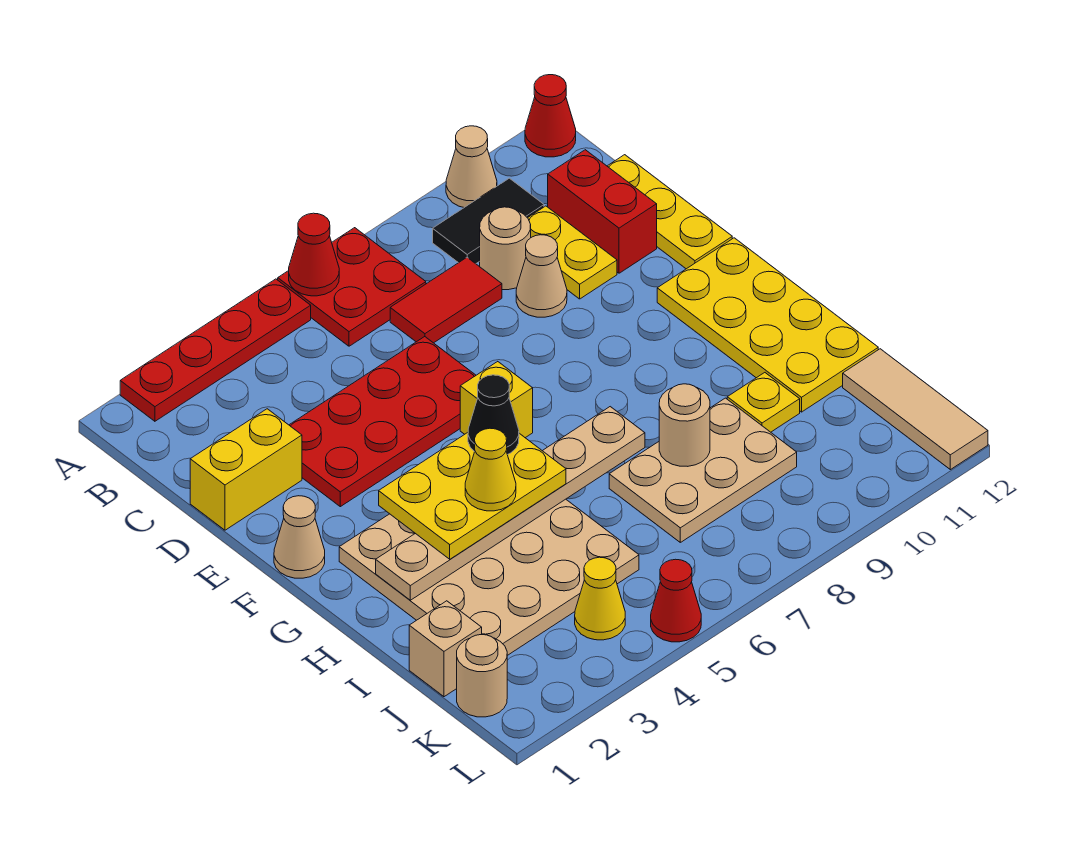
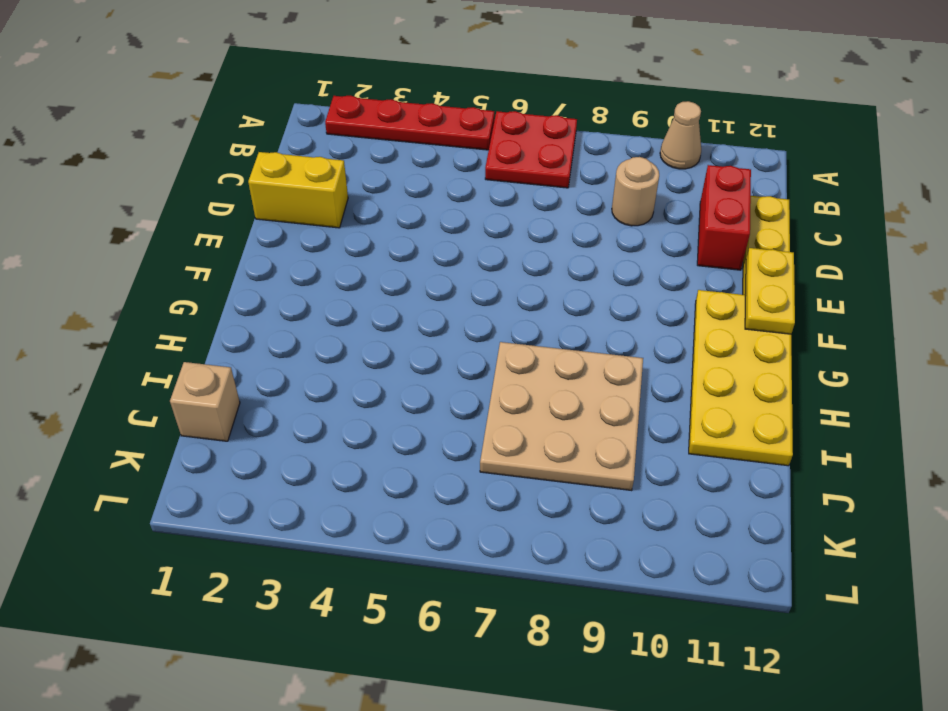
yellow plate E12:F12 level 2 -> yellow plate C10:D10 level 1
tan plate H7:J9 level 1 -> tan plate I7:J9 level 1
none -> red cone A12 level 1
none -> black tile B9:B10 level 1
none -> red tile C7:C8 level 1
none -> red plate D3:E6 level 1

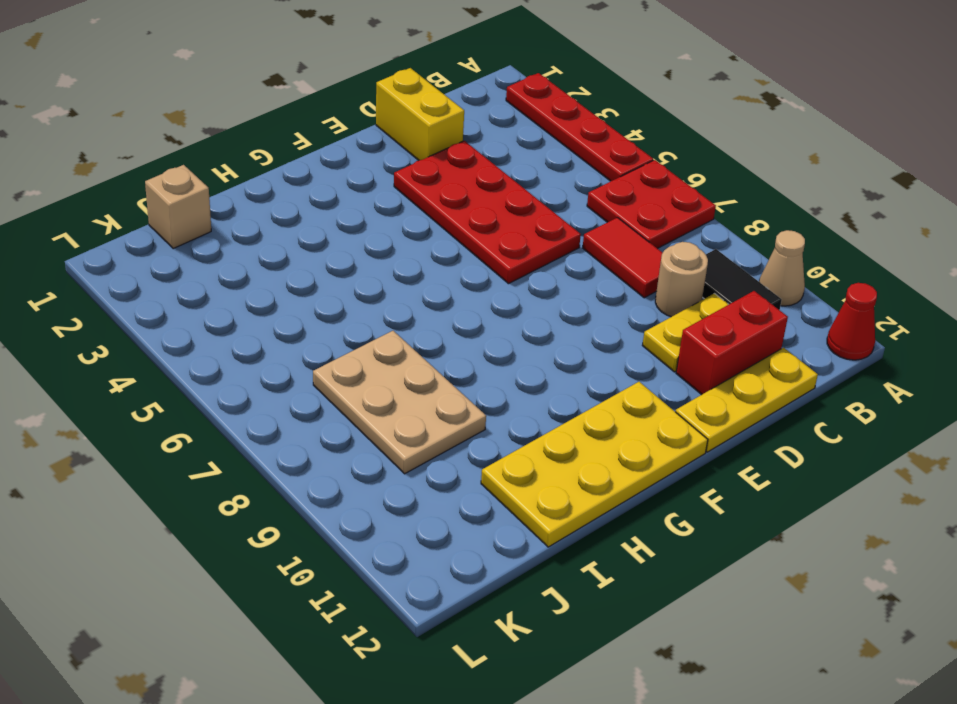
none -> tan cone D9 level 1
none -> tan cone F1 level 1
none -> yellow brick F6 level 1
none -> tan plate G2:J5 level 1

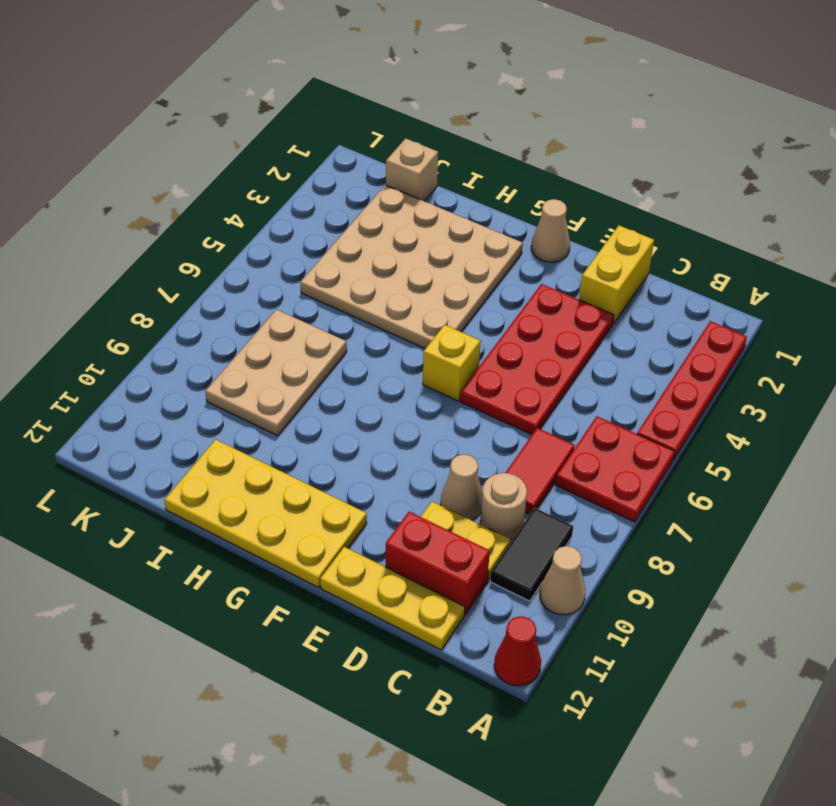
none -> yellow plate I10 level 1
none -> tan tile J12:L12 level 1
none -> tan round brick K1 level 1
none -> yellow cone K4 level 1

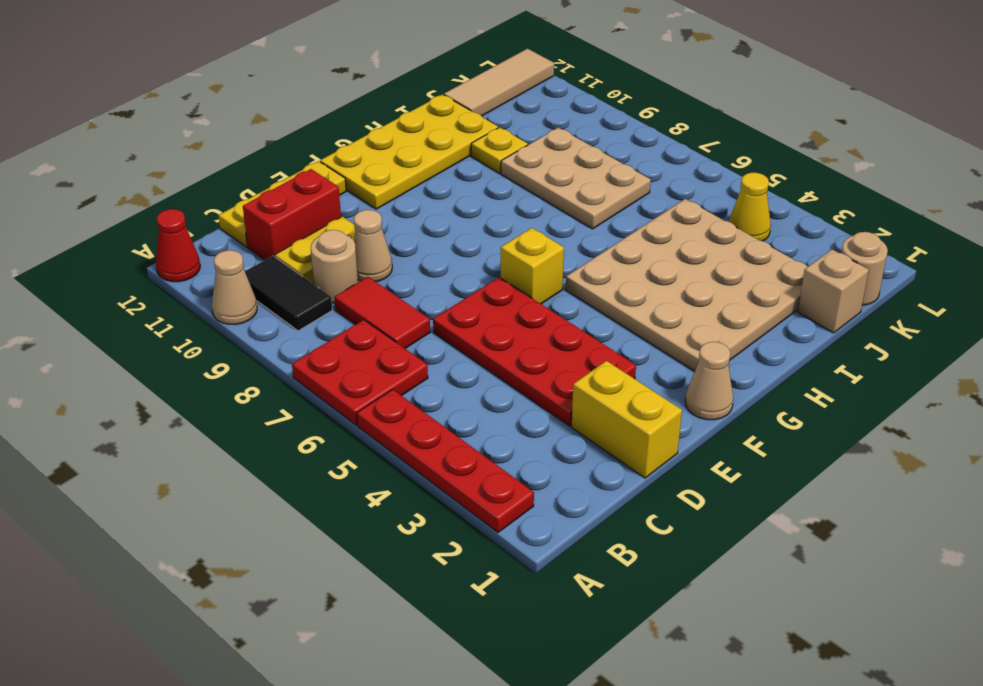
none -> red cone L5 level 1
none -> red cone A6 level 2
none -> tan plate H2:H7 level 2
none -> tan round brick I8 level 2

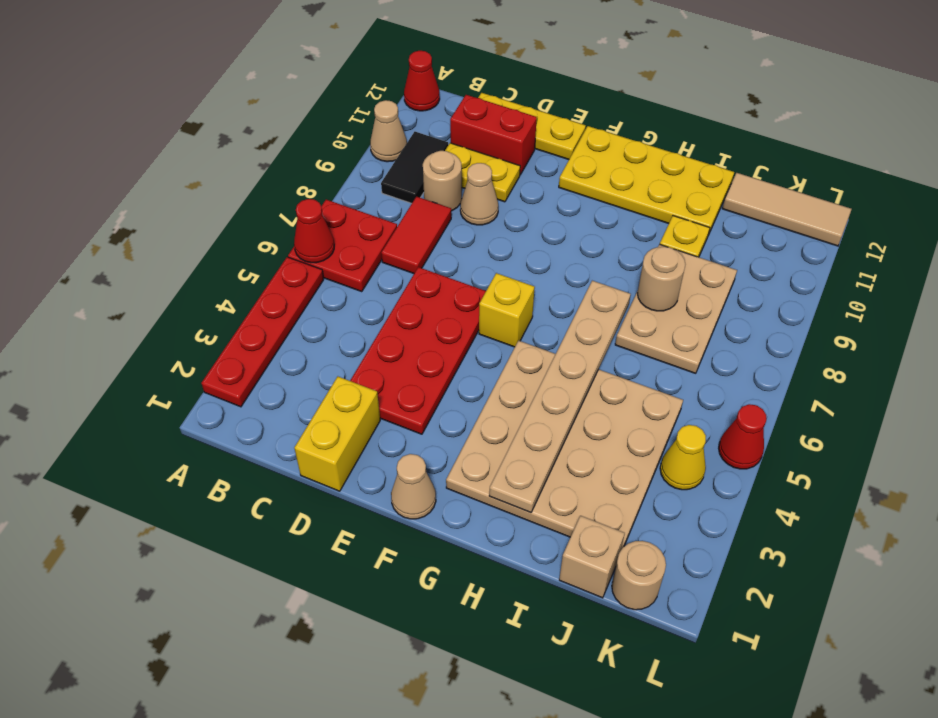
none -> yellow plate G3:H5 level 3
none -> black cone G5 level 4
none -> yellow cone H4 level 4

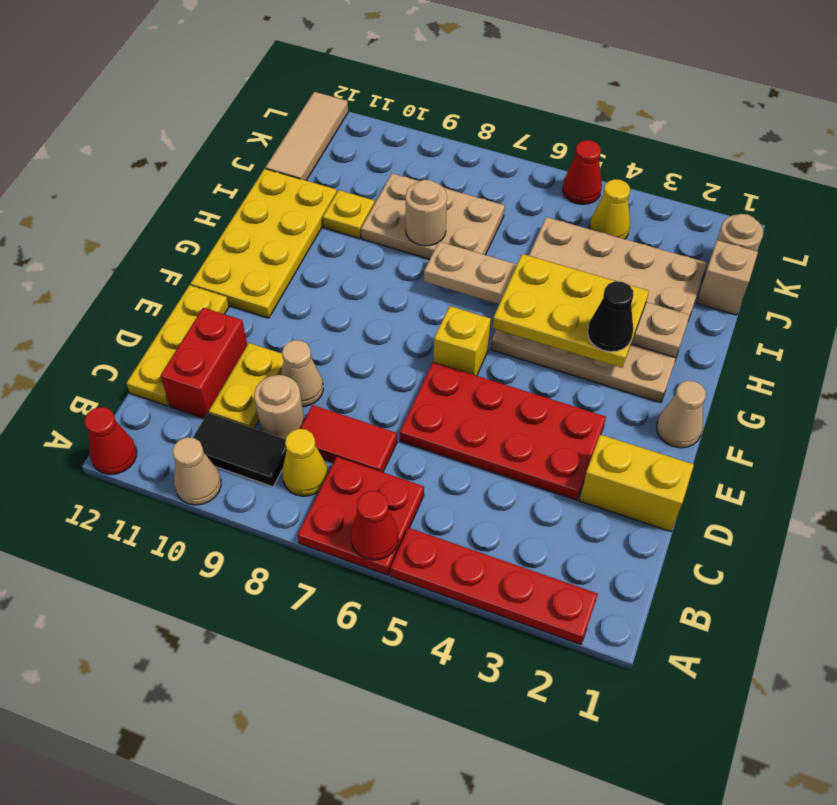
yellow cone B8 level 1 -> yellow cone H4 level 4
black cone G3 level 4 -> black cone G5 level 4

